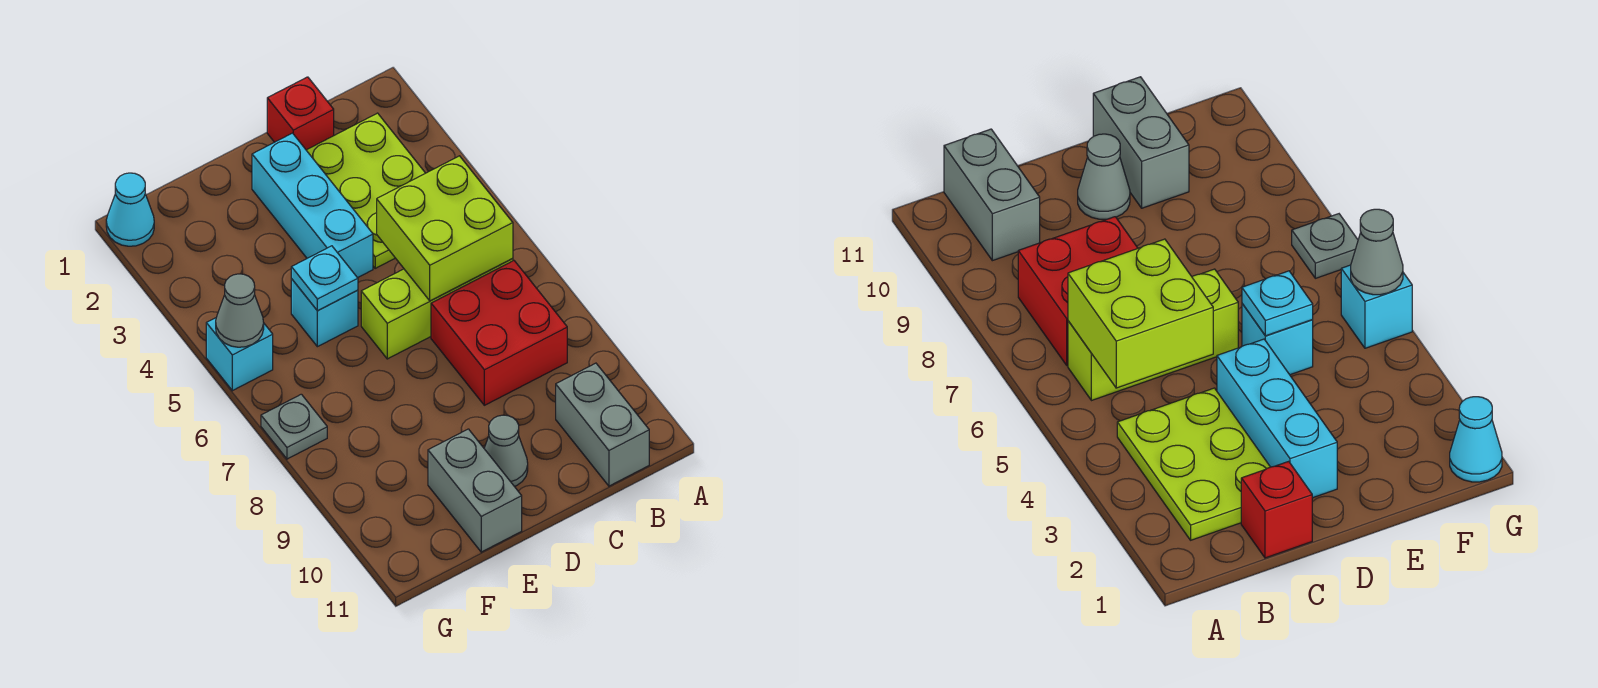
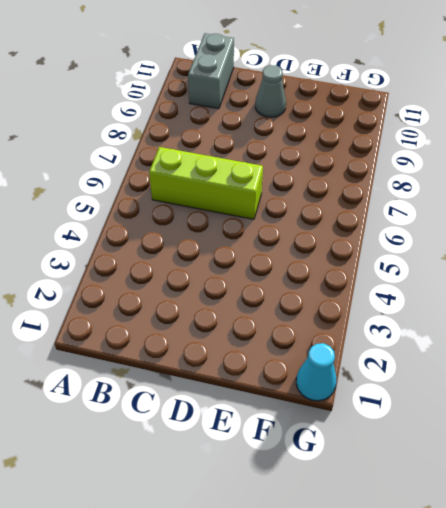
none -> lime plate B2:C4 level 1
none -> red brick B7:C8 level 1
none -> red brick C1 level 1

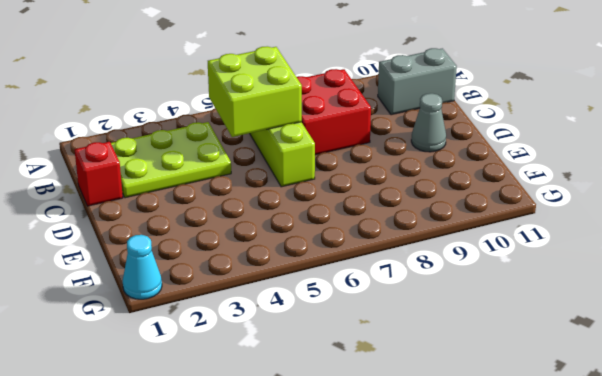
none -> cyan brick D2:D4 level 1
none -> cyan brick E5 level 1
none -> grey brick E10:E11 level 1

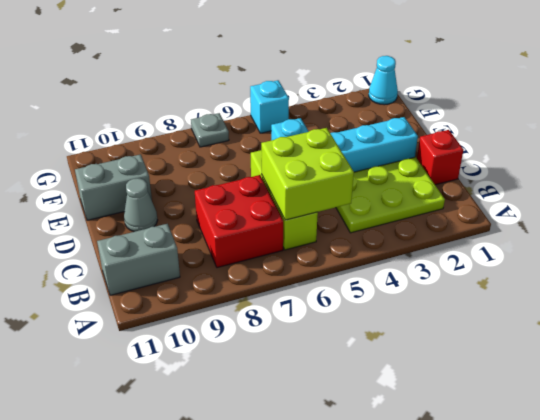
none -> cyan plate E5 level 2
none -> grey cone G5 level 2

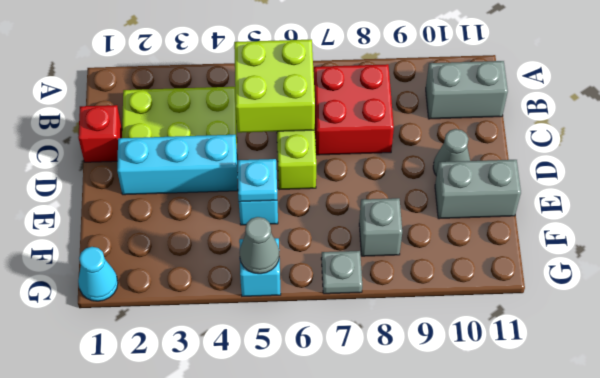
grey brick F8 level 1 -> none

